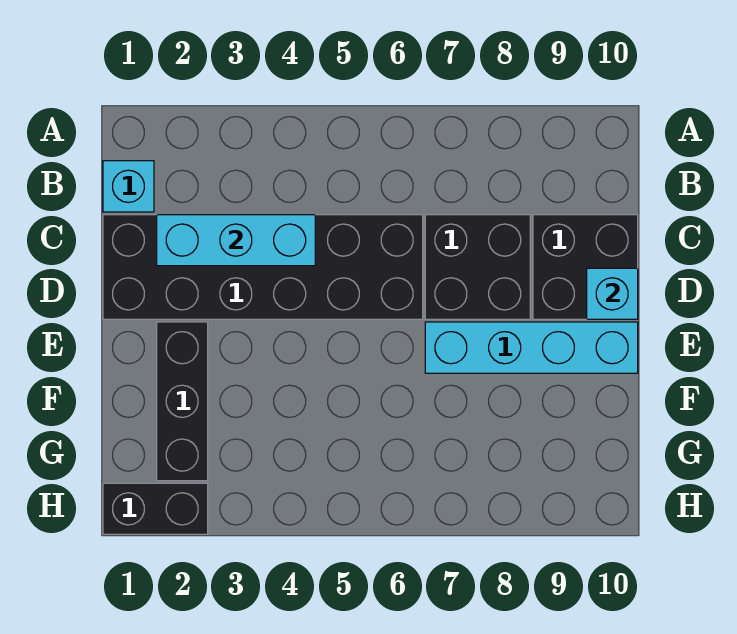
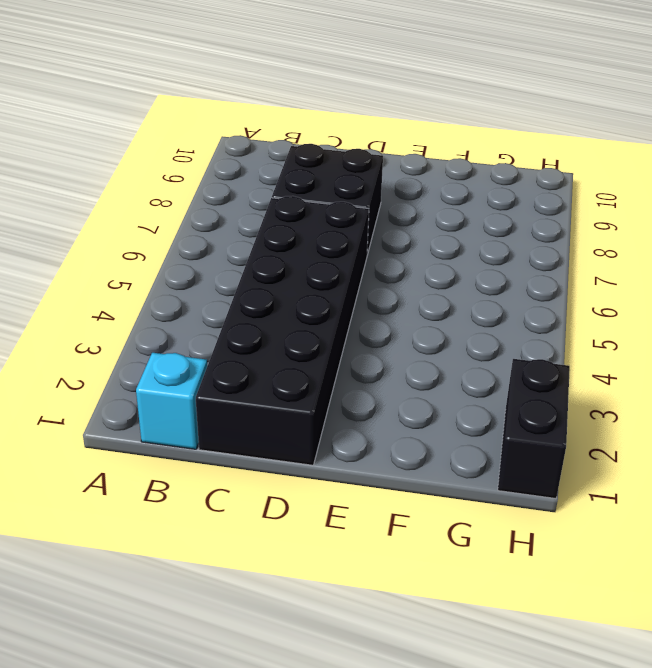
none -> black brick C9:D10 level 1
none -> black brick E2:G2 level 1

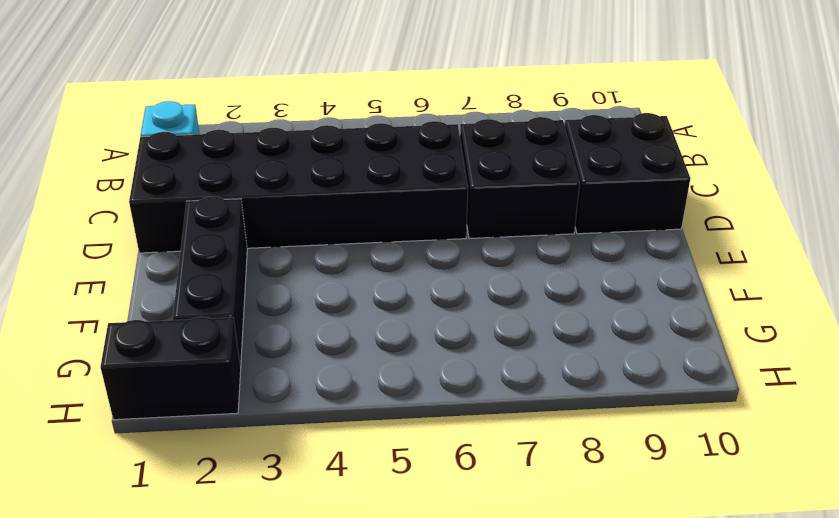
none -> cyan brick E7:E10 level 1
none -> cyan brick C2:C4 level 2

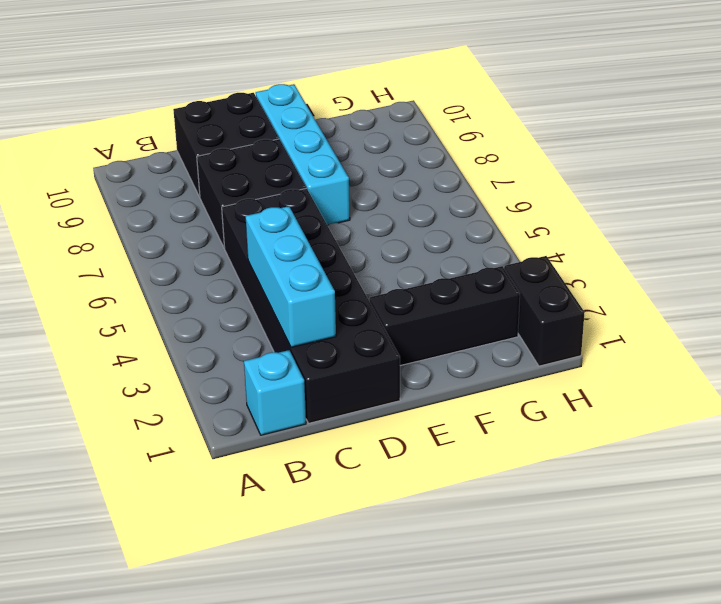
none -> cyan brick D10 level 2

